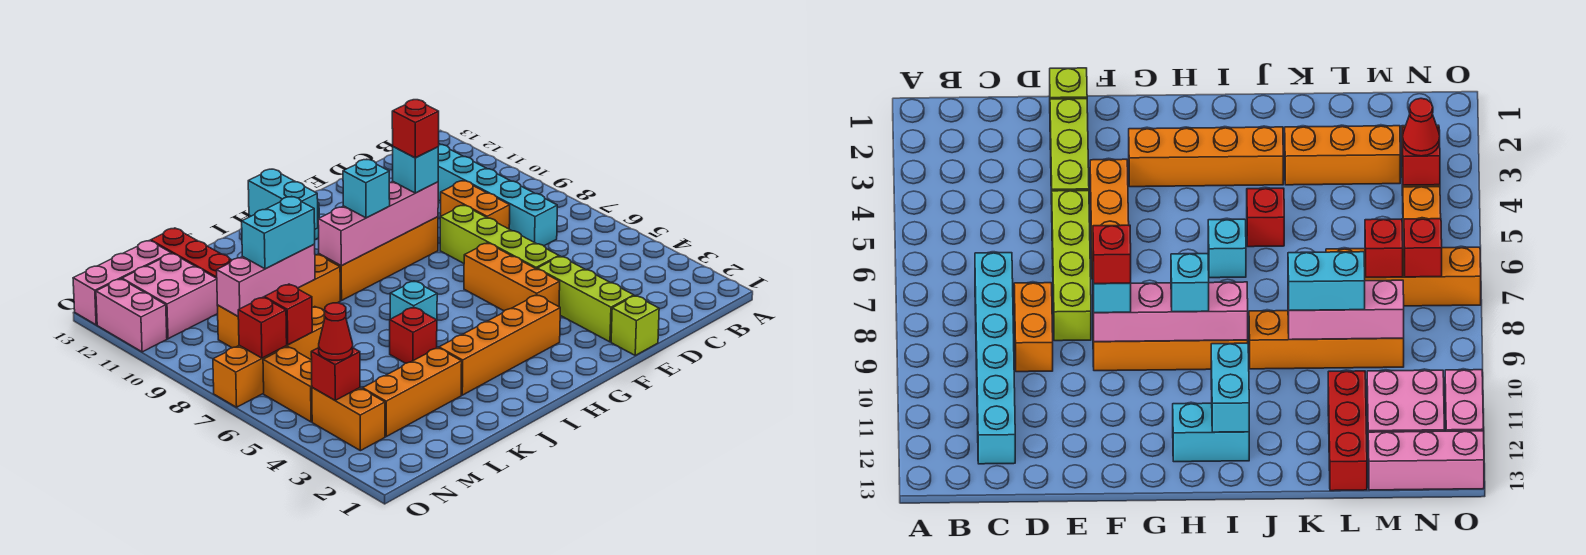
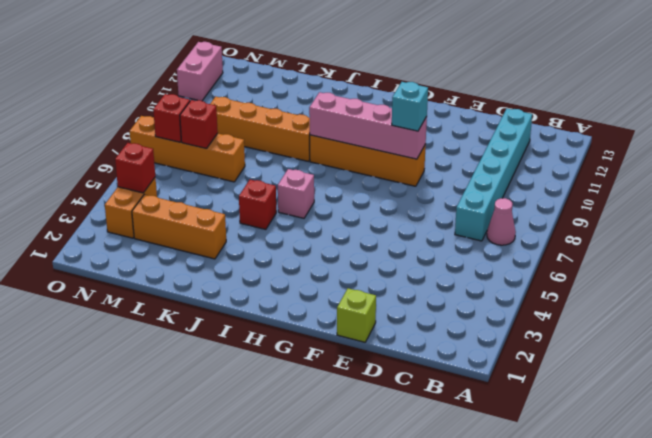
pink cone B7 level 1 -> none
pink brick I6 level 1 -> cyan brick I6 level 1
none -> orange brick D8:D9 level 1
none -> lime brick E2:E4 level 1
none -> lime brick E5:E8 level 1
none -> orange brick F4:F6 level 1

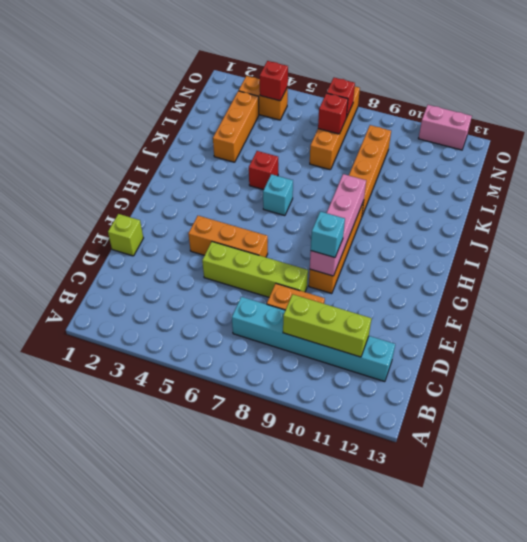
lime brick C9:C11 level 2 -> lime brick E2:E4 level 1
none -> orange brick G3:J3 level 1
none -> cyan brick H12:I12 level 1
none -> red brick L11:L13 level 1
none -> pink brick M11:N12 level 1

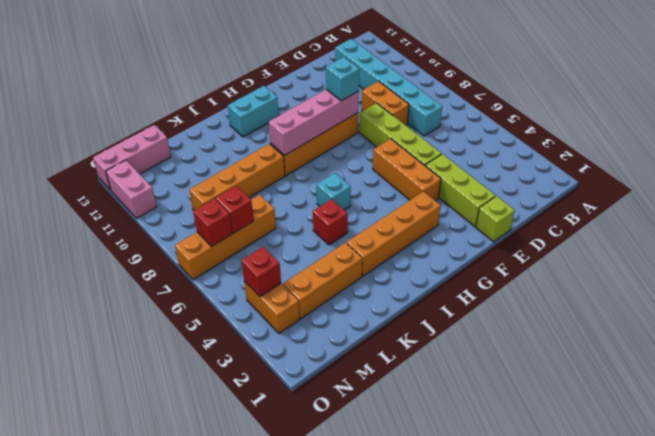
none -> red brick L11:L13 level 1
none -> pink brick M11:N12 level 1
none -> orange brick N5:N6 level 1
none -> cyan brick I11:I12 level 2

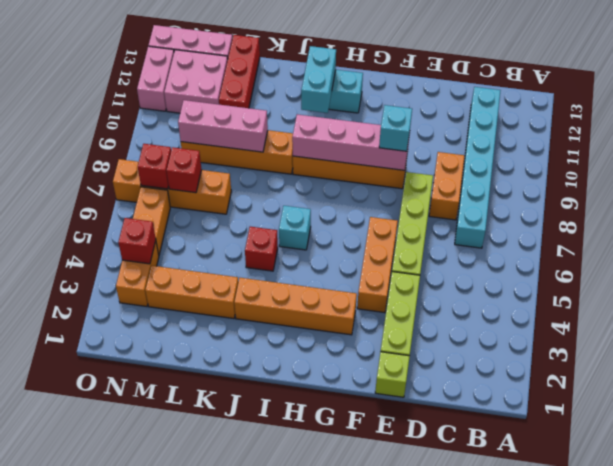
none -> cyan brick H9 level 3
none -> cyan brick K9:L9 level 3
none -> red cone N4 level 3
none -> red brick F9 level 4

